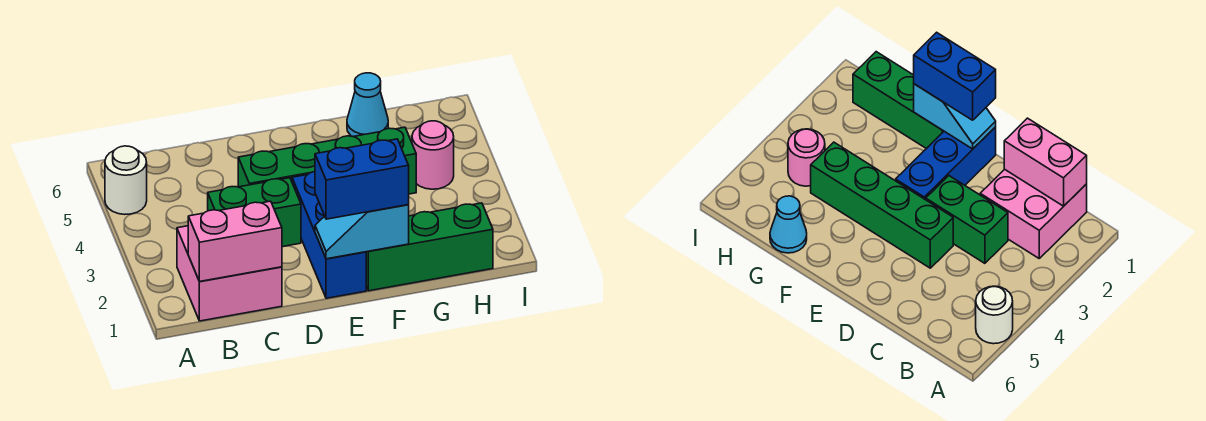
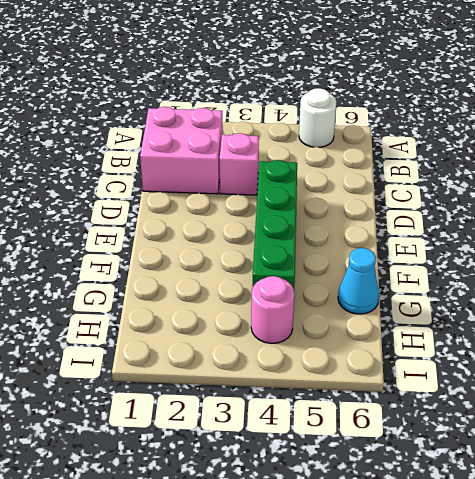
pink brick C3 level 1 -> green brick C3:D3 level 1
none -> blue brick E1:E3 level 1
none -> green brick F1:H1 level 1

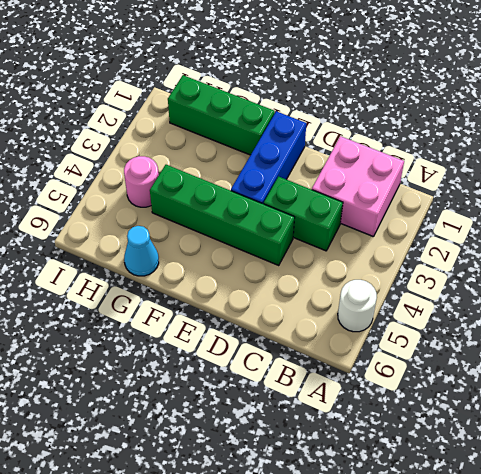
none -> pink brick B1:C1 level 2
none -> cyan slope E1:F1 level 2 top F

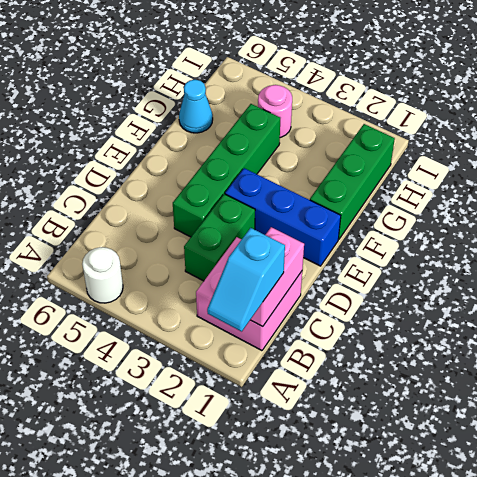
cyan slope A1:B1 level 3 top B -> cyan slope E1:F1 level 2 top F
none -> blue brick E1:F1 level 3

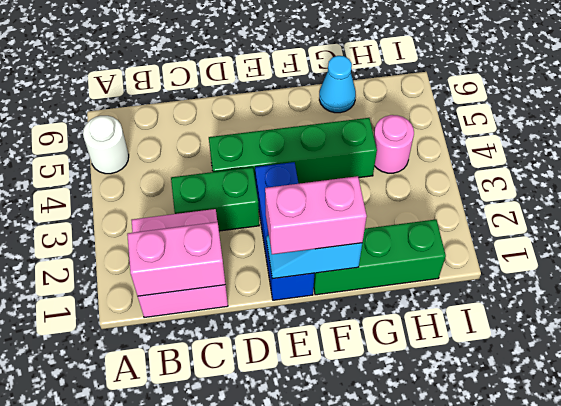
pink brick E1:F1 level 3 -> blue brick E1:F1 level 3

